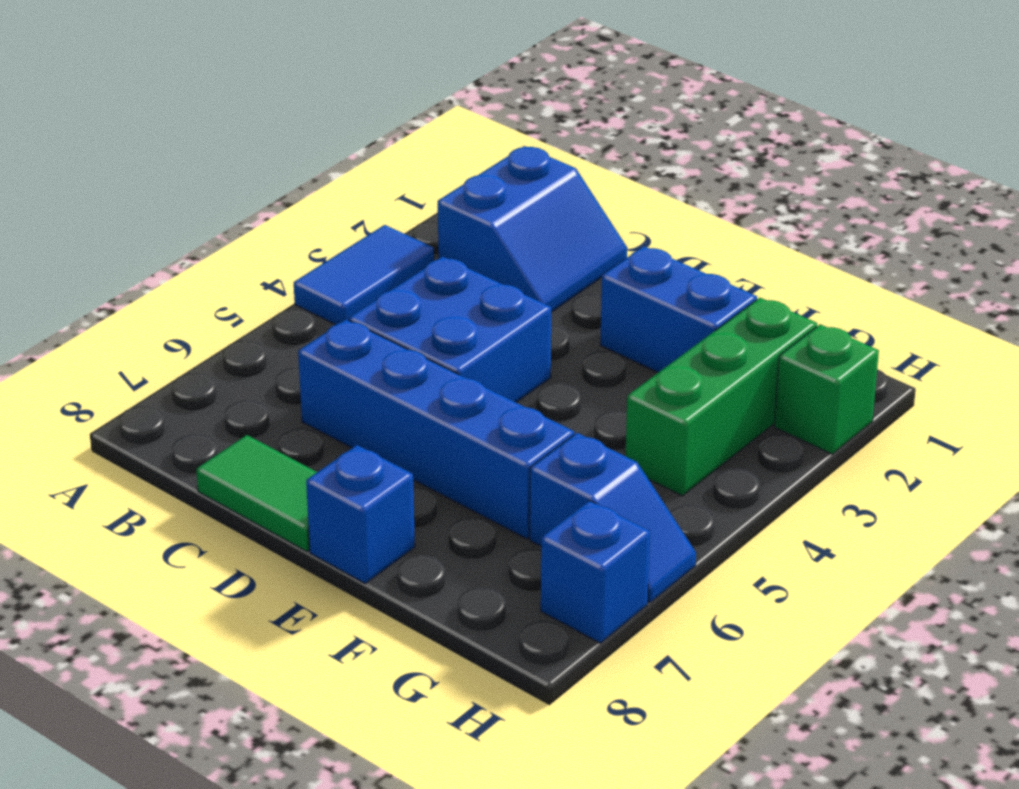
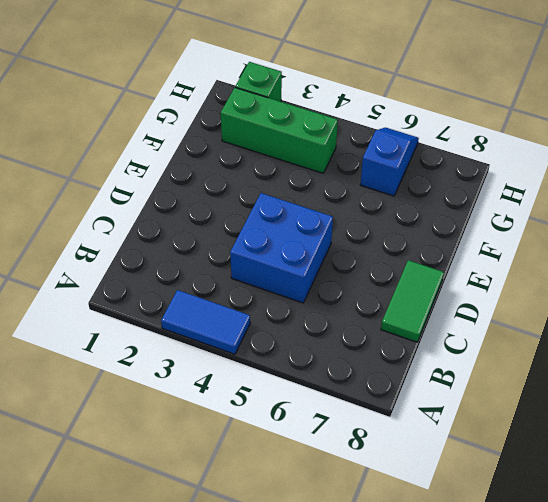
none -> blue slope B1:C2 level 1 top B
none -> blue brick C6:F6 level 1

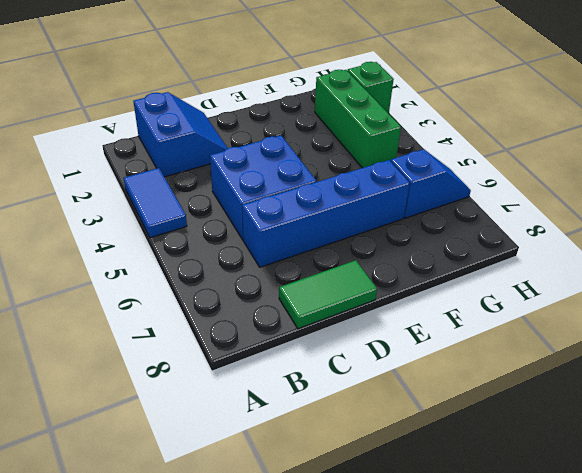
none -> blue brick E2:F2 level 1
none -> blue brick E8 level 1

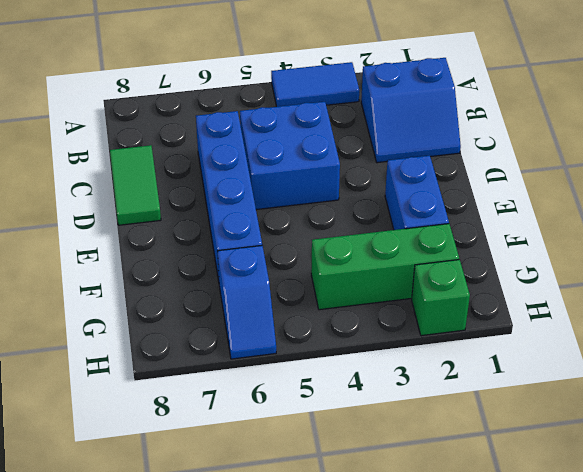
none -> blue brick E8 level 1
none -> blue brick H7 level 1

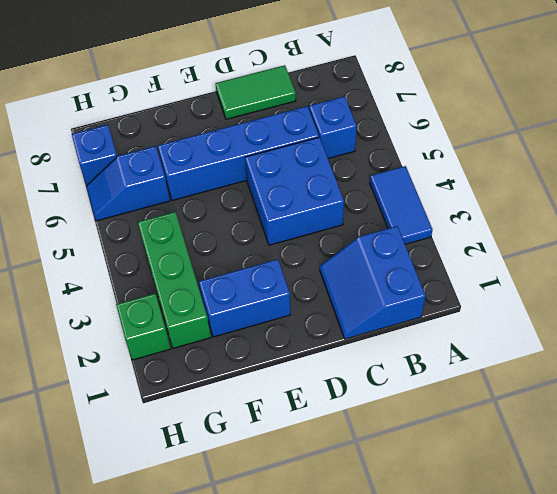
blue brick B6 level 1 -> blue brick E8 level 1

